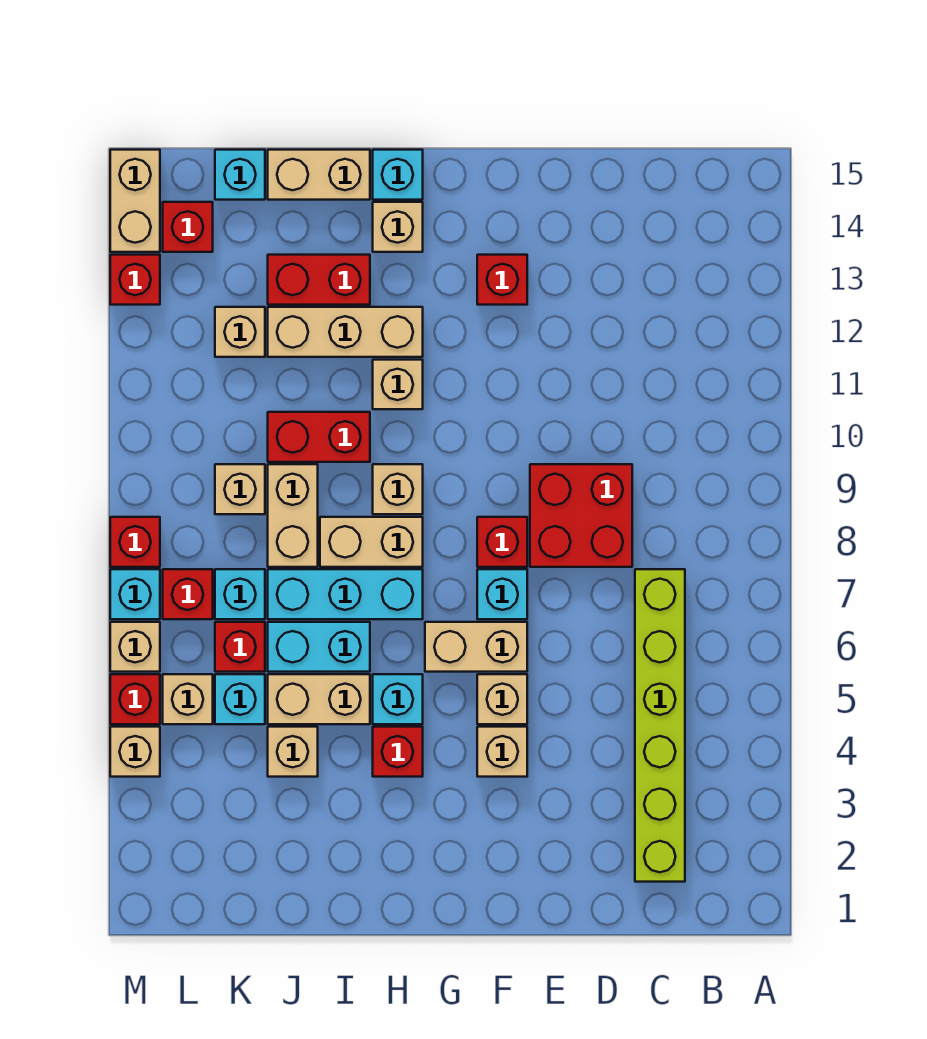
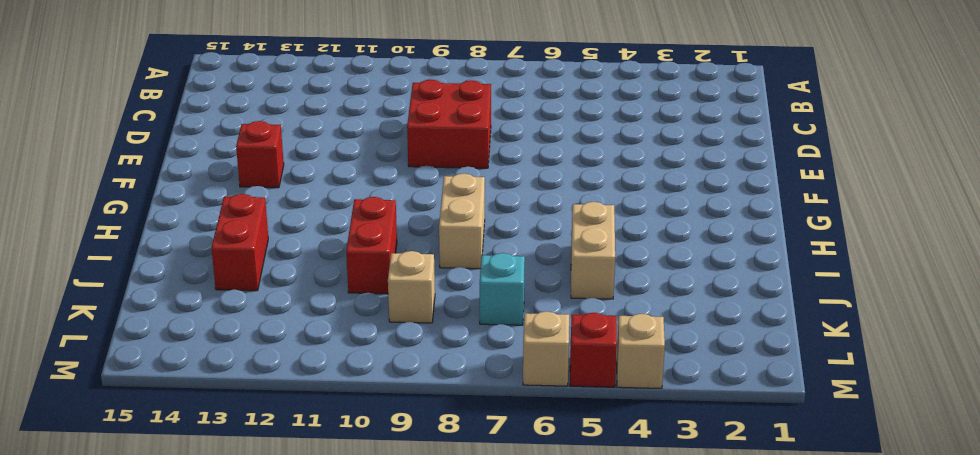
none -> lime brick C2:C7 level 1
none -> tan brick F4 level 1
none -> tan brick F5 level 1
none -> tan brick F6:G6 level 1

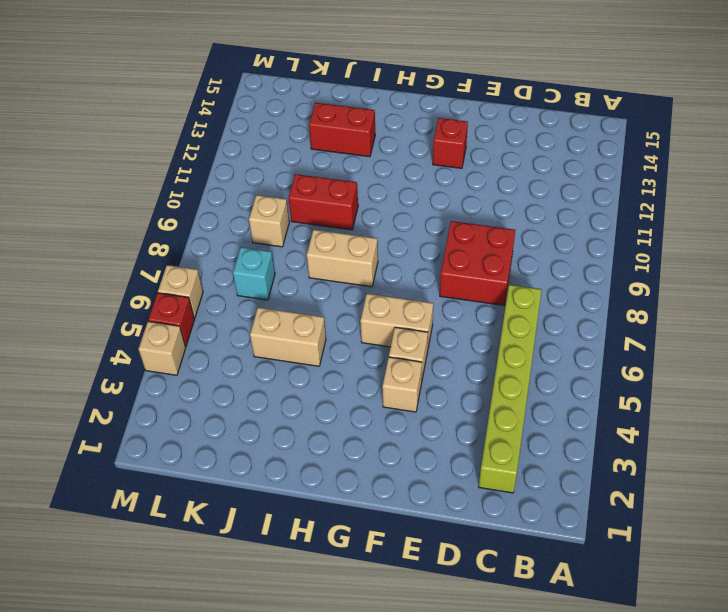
none -> cyan brick F7 level 1
none -> red brick F8 level 1
none -> red brick H4 level 1
none -> cyan brick H5 level 1

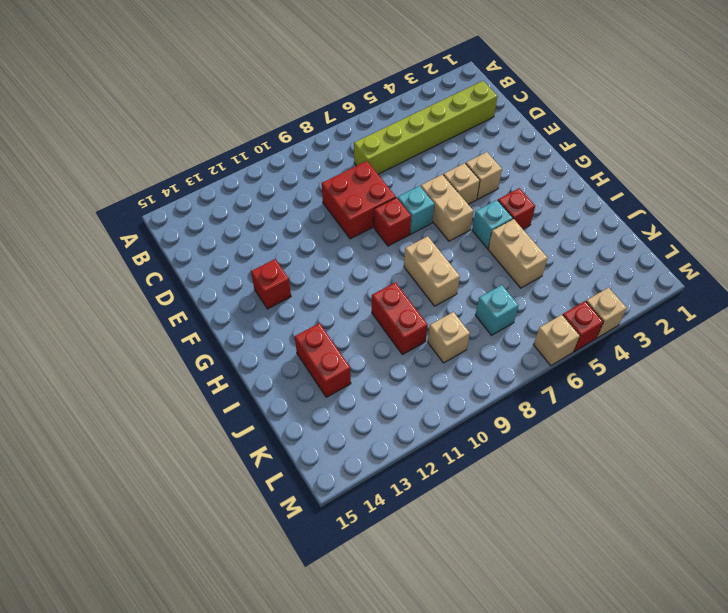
none -> cyan brick H7:J7 level 1
none -> tan brick H9 level 1
none -> tan brick H11 level 1
none -> tan brick H12:J12 level 1

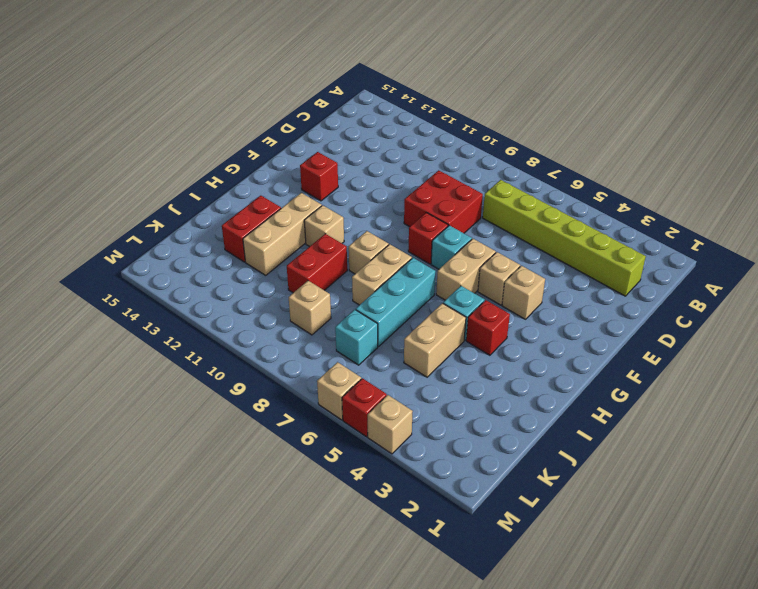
none -> tan brick H14 level 1
none -> cyan brick H15 level 1
none -> cyan brick I6:J6 level 1
none -> tan brick I15:J15 level 1

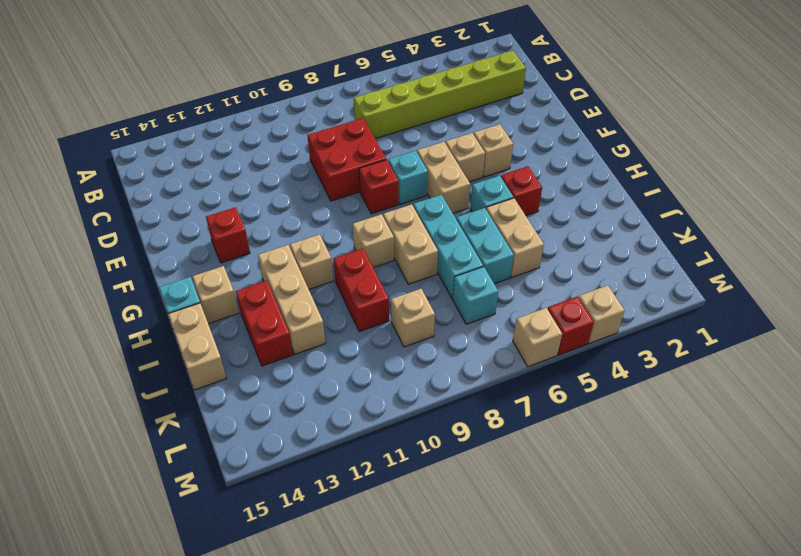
none -> tan brick J4 level 1
none -> tan brick J8:J9 level 1
none -> cyan brick K5 level 1
none -> red brick K6 level 1

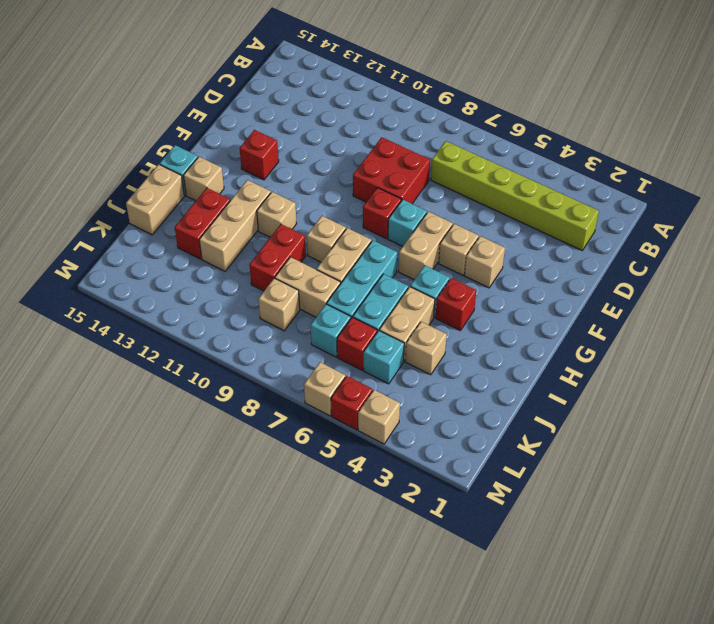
none -> tan brick K12 level 1
none -> cyan brick K15 level 1
none -> tan brick L5 level 1
none -> red brick L7 level 1

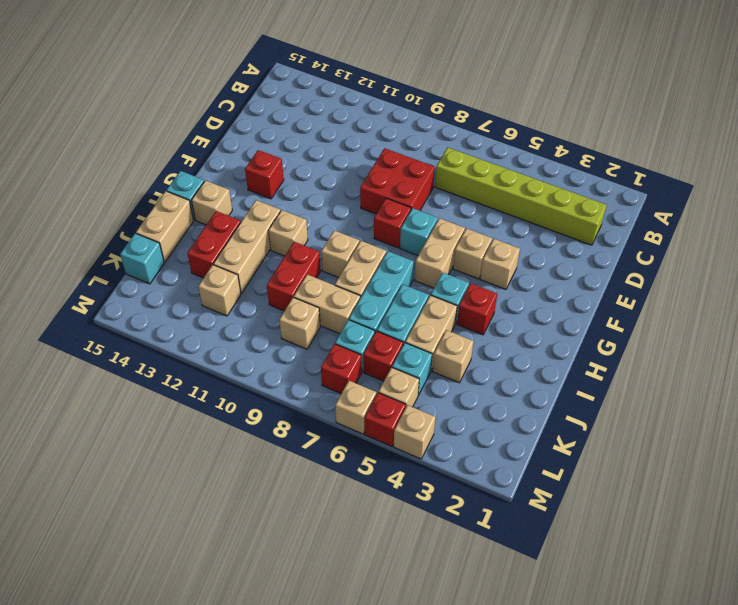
none -> red brick L14 level 1
none -> cyan brick M7 level 1
none -> red brick M8 level 1
none -> red brick M13 level 1

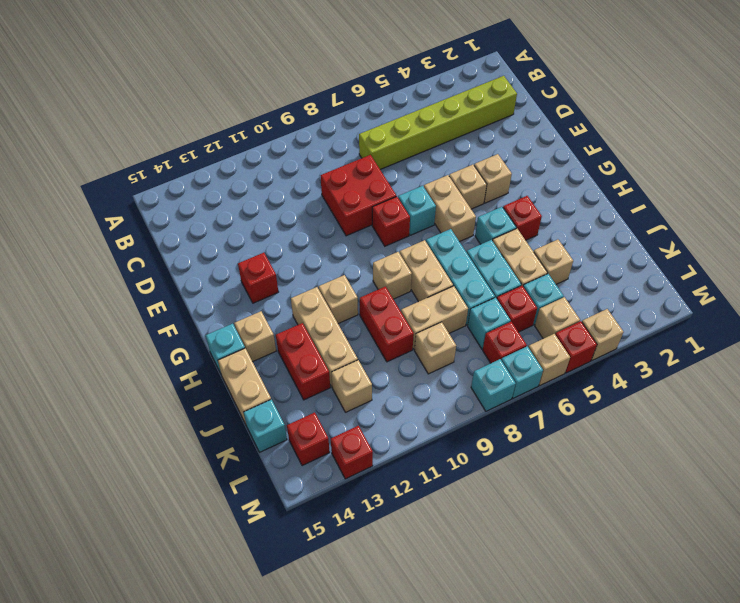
cyan brick M8 level 1 -> red brick M8 level 1
none -> tan brick M14:M15 level 1

